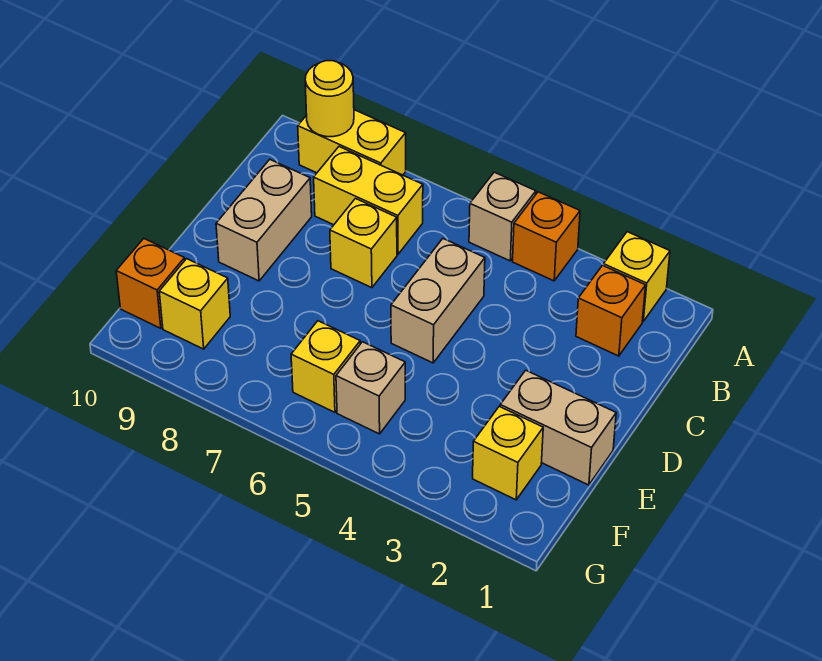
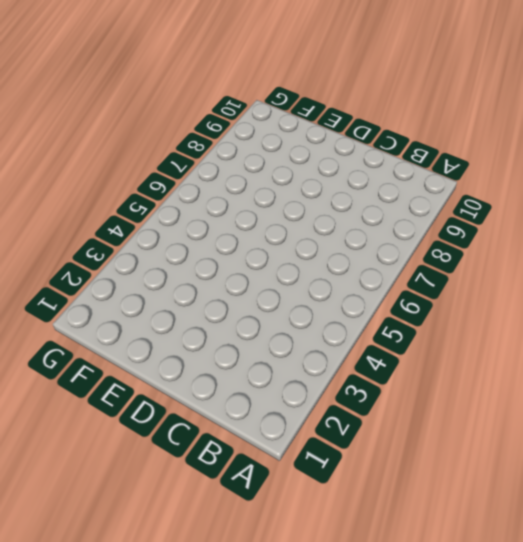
none -> yellow brick A2 level 1
none -> orange brick A4 level 1
none -> tan brick A5 level 1

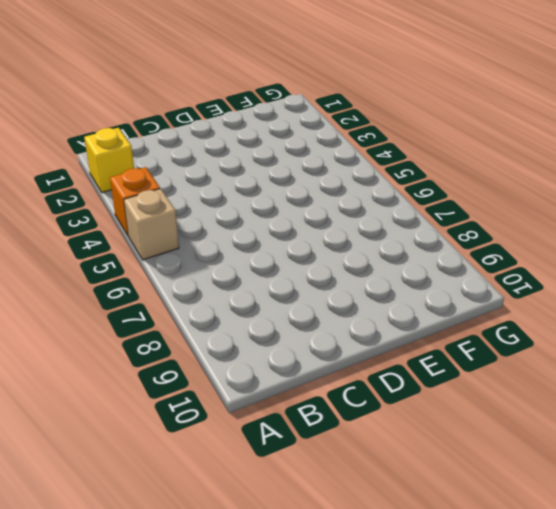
none -> yellow brick A8:A9 level 1
none -> orange brick B2 level 1
none -> yellow brick B7:B8 level 1

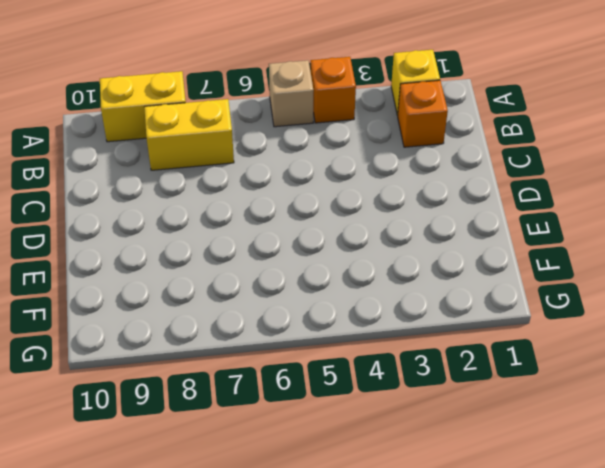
none -> tan brick C5:D5 level 1
none -> yellow brick C7 level 1
none -> tan brick C9:D9 level 1

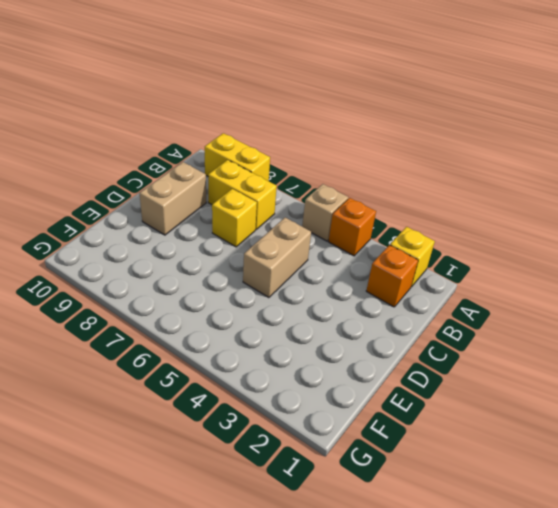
none -> tan brick E1:E2 level 1
none -> yellow brick F2 level 1
none -> tan brick F5 level 1

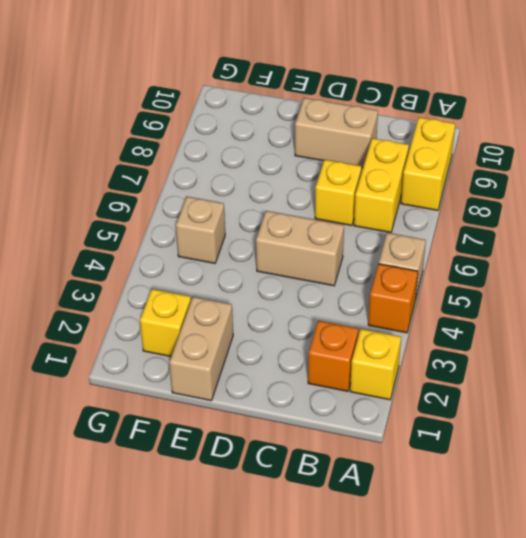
none -> yellow brick F6 level 1
none -> yellow brick F9 level 1
none -> orange brick F10 level 1

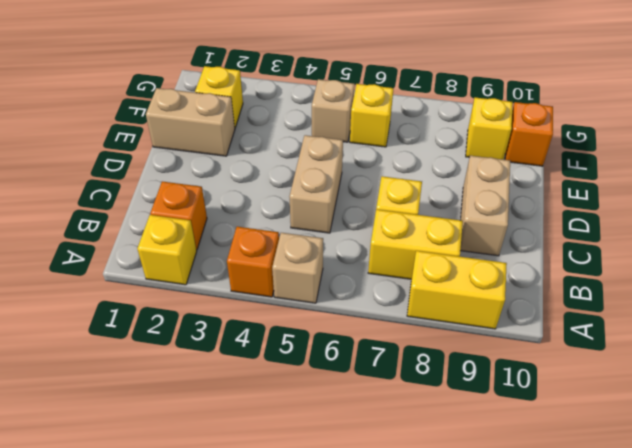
none -> yellow round brick A9 level 2

